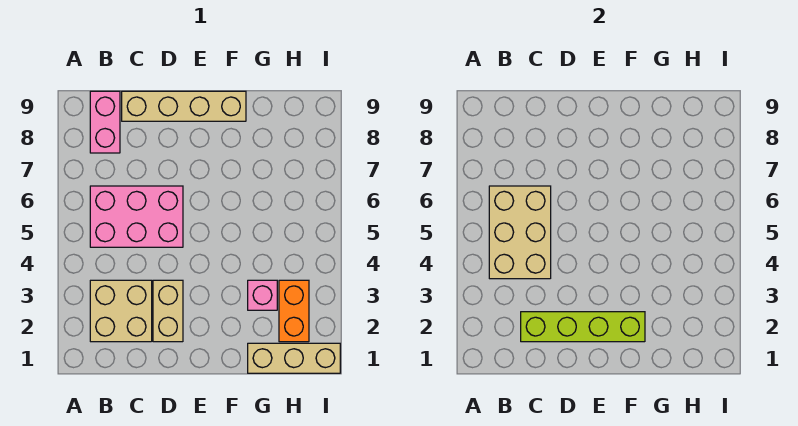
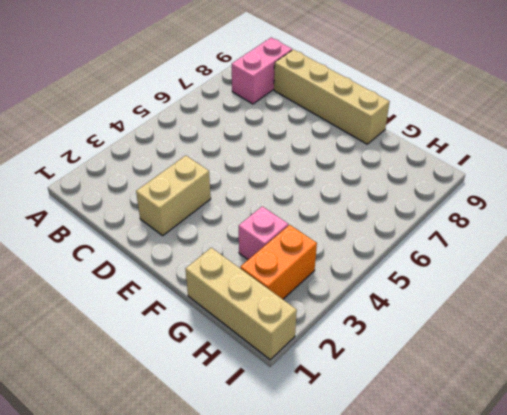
none -> tan brick B2:C3 level 1
none -> pink brick B5:D6 level 1

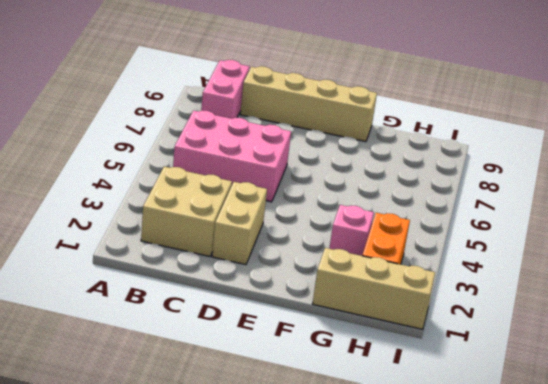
none -> tan brick B4:C6 level 2
none -> lime brick C2:F2 level 2

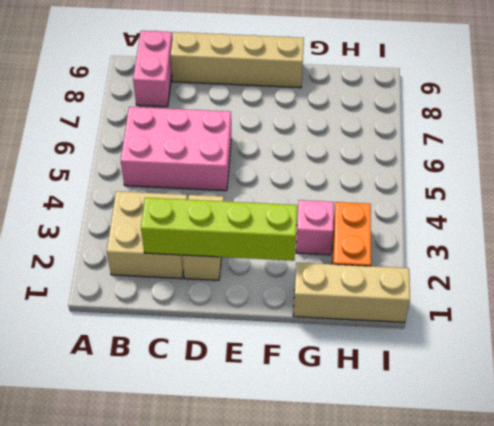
none -> tan brick B4:C6 level 2

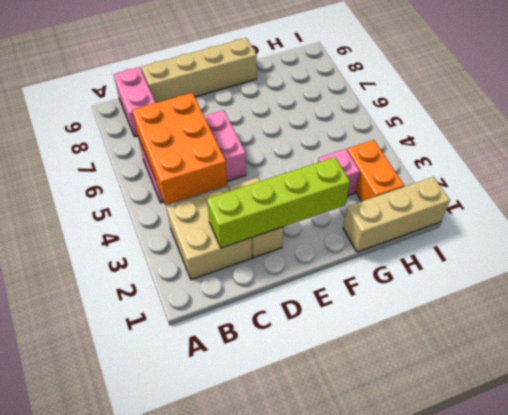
orange brick B4:C6 level 2 -> tan brick B4:C6 level 2

